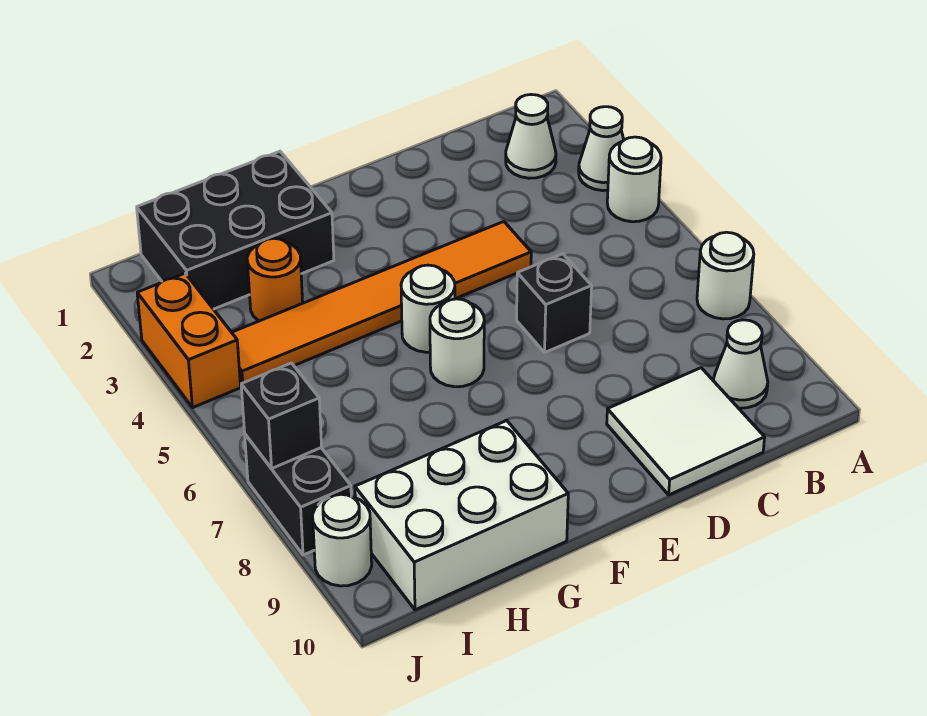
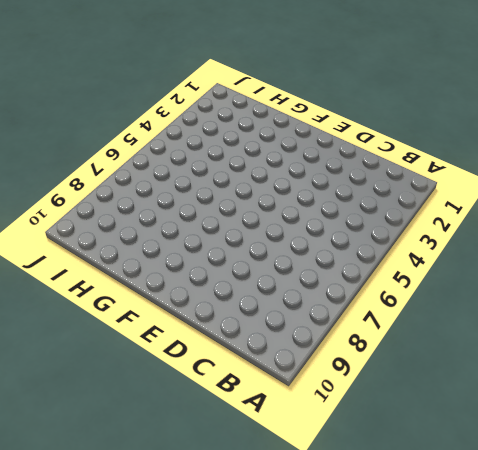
none -> white cone A3 level 1
none -> white round brick A4 level 1
none -> white round brick A7 level 1

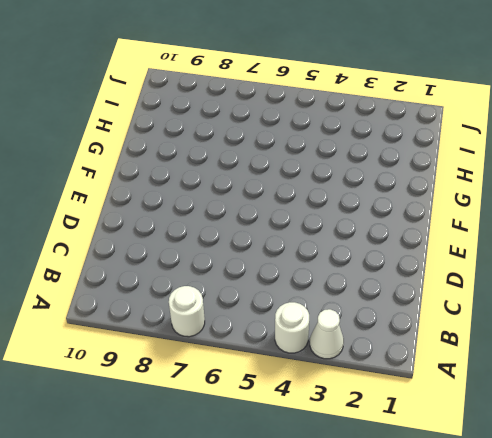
none -> white cone B2 level 1
none -> white cone B9 level 1
none -> white tile C9:D10 level 1

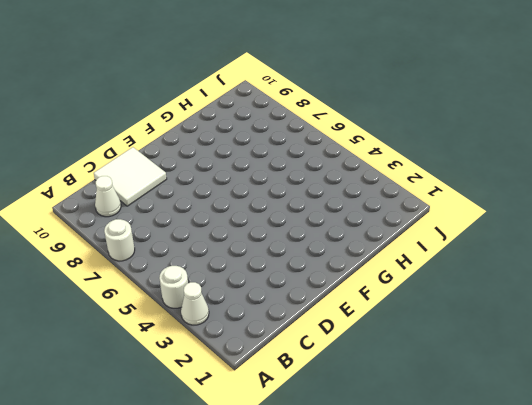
none -> white cone B2 level 1
none -> orange tile D4:I4 level 1
none -> black brick D6 level 1

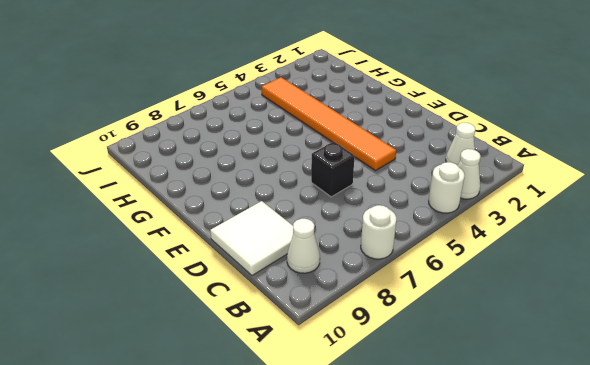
none -> white round brick F5 level 1
none -> white round brick F6 level 1
none -> black brick G1:I2 level 1

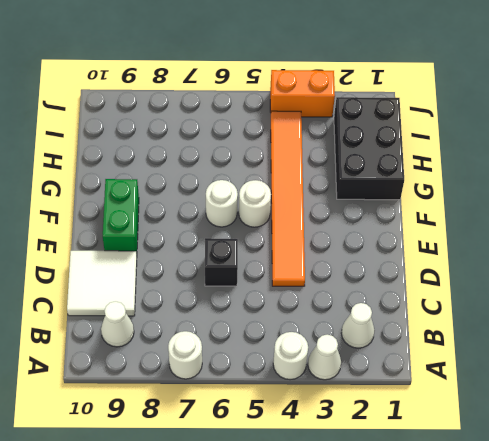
green brick E9:F9 level 1 -> none
none -> white brick G9:I10 level 1
none -> orange round brick H3 level 1
none -> black brick J7:J8 level 1

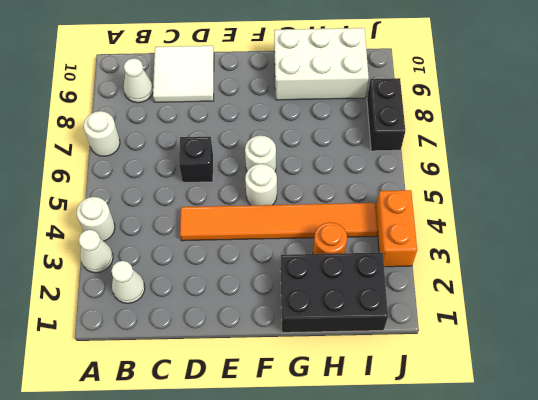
none -> white round brick J9 level 1
none -> black brick J7 level 2

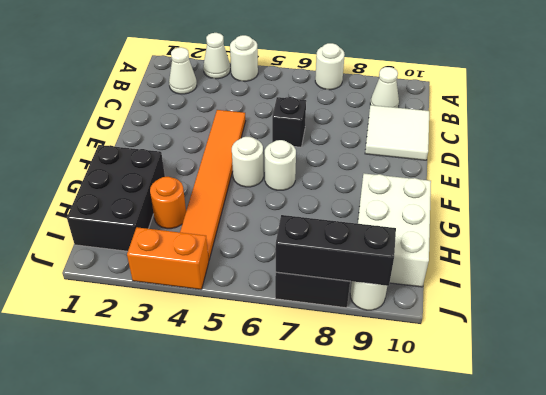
black brick J7:J9 level 2 -> black brick J7 level 2

